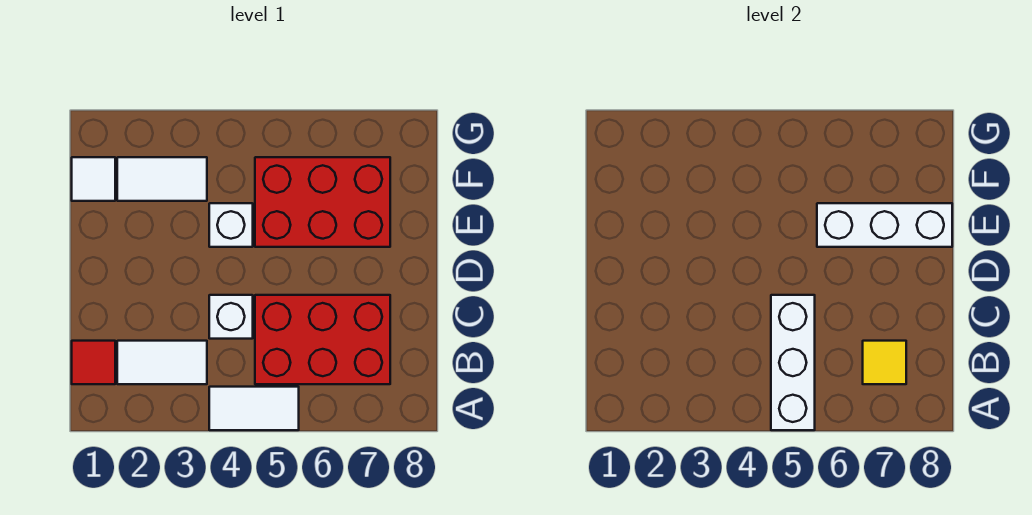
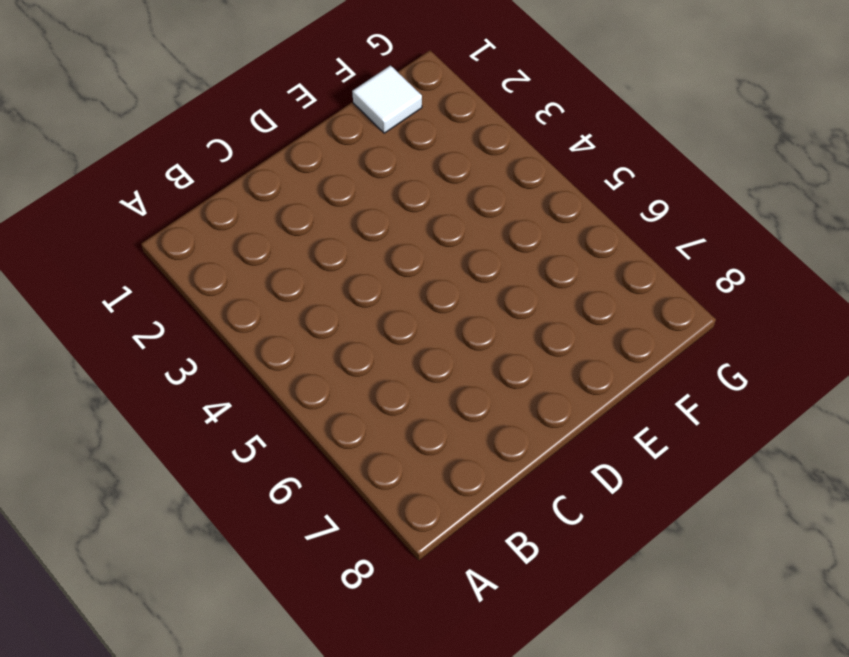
none -> white tile A4:A5 level 1
none -> red tile B1 level 1
none -> white tile B2:B3 level 1

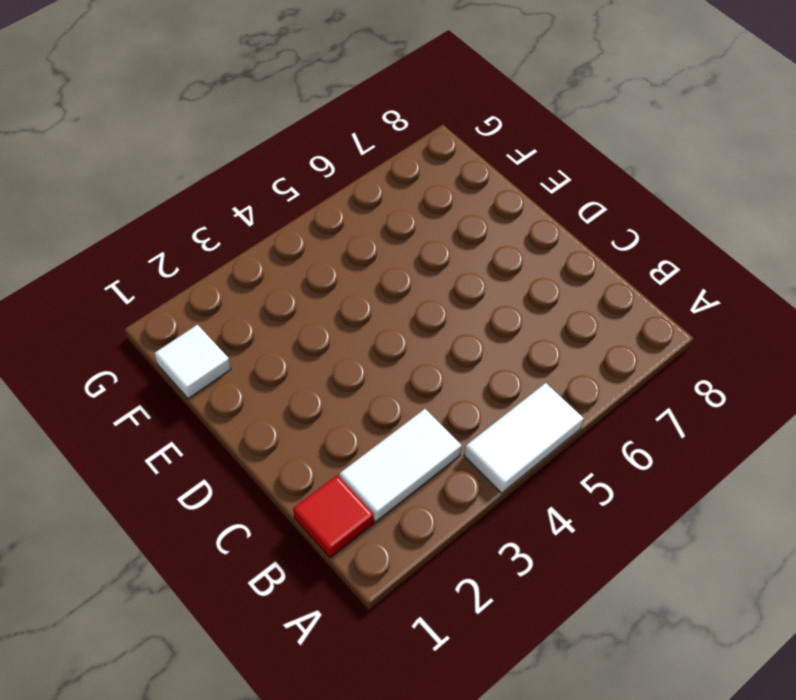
none -> red brick B5:C7 level 1
none -> white brick C4 level 1
none -> white brick E4 level 1

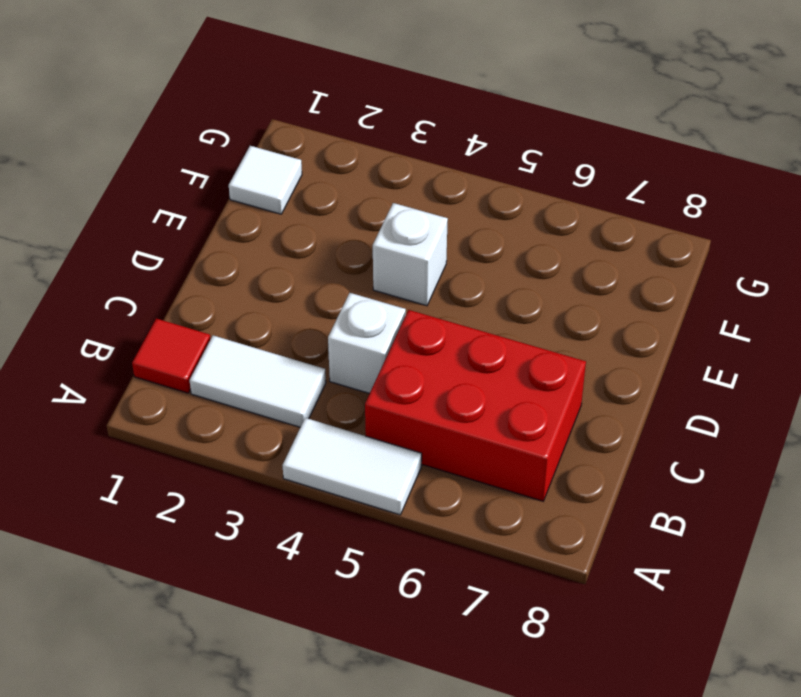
none -> red brick E5:F7 level 1
none -> white tile F2:F3 level 1
none -> white brick A5:C5 level 2

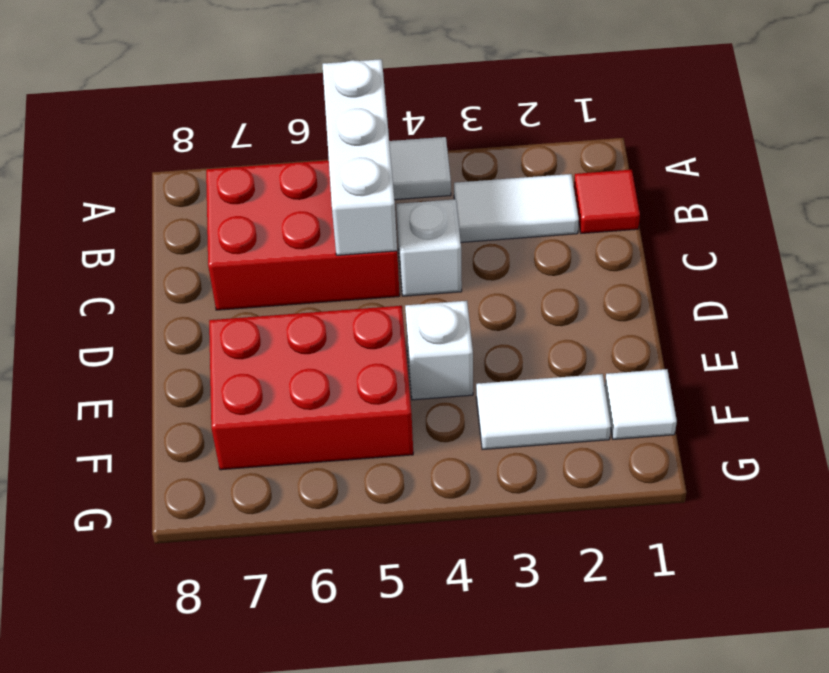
none -> yellow tile B7 level 2
none -> white brick E6:E8 level 2

